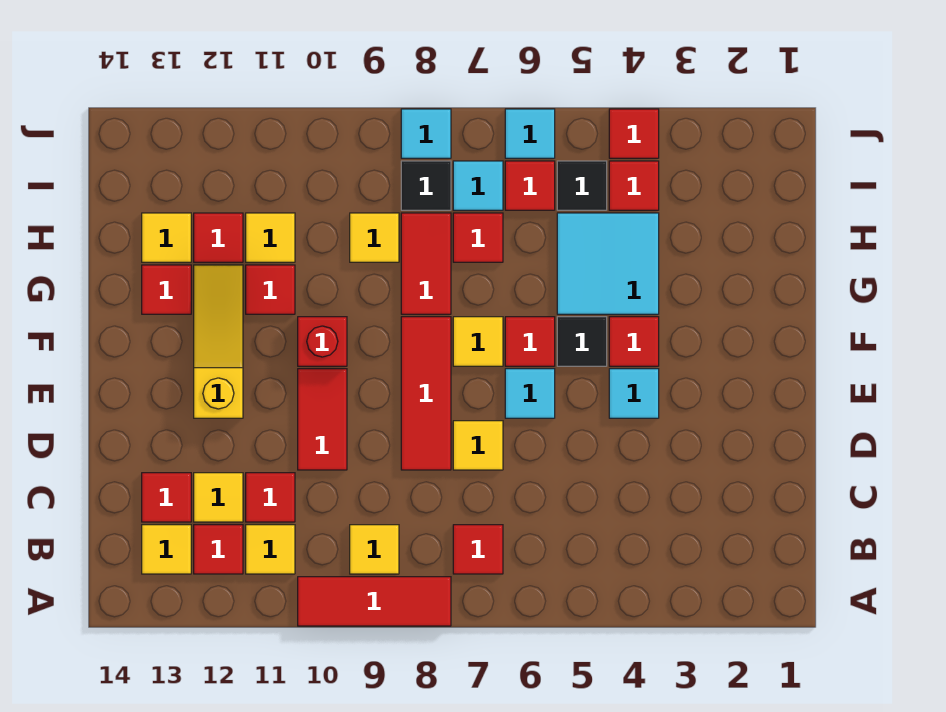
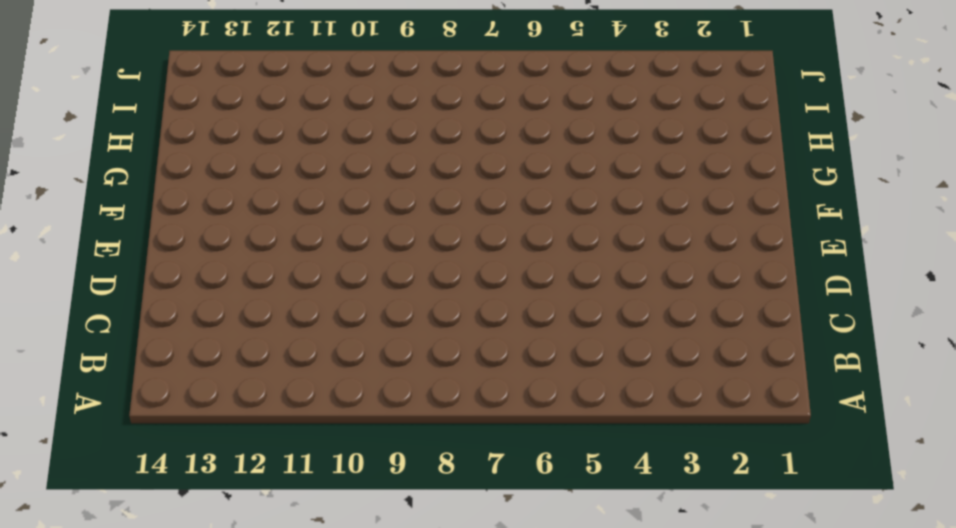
none -> red tile A8:A10 level 1
none -> red tile B7 level 1
none -> yellow tile B9 level 1
none -> yellow tile B11 level 1

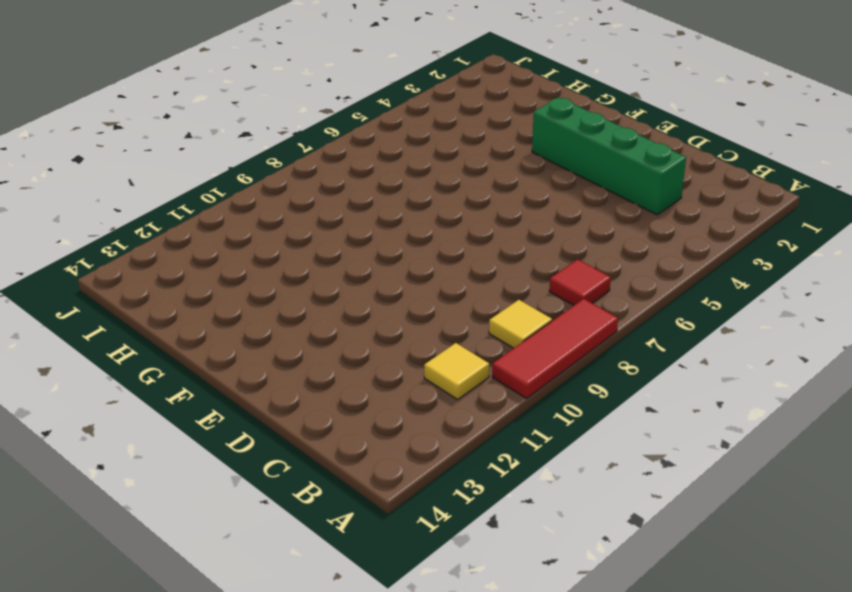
green brick C3:F3 level 1 -> none
none -> red tile B12 level 1
none -> yellow tile B13 level 1
none -> red tile C11 level 1
none -> yellow tile C12 level 1

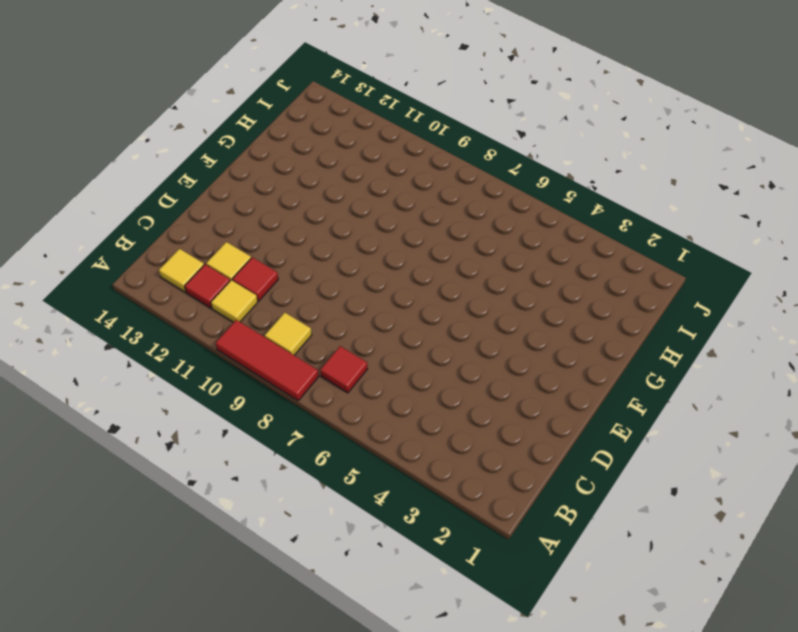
none -> red tile C13 level 1
none -> yellow tile D7 level 1
none -> red tile D8:F8 level 1
none -> red tile D10:E10 level 1

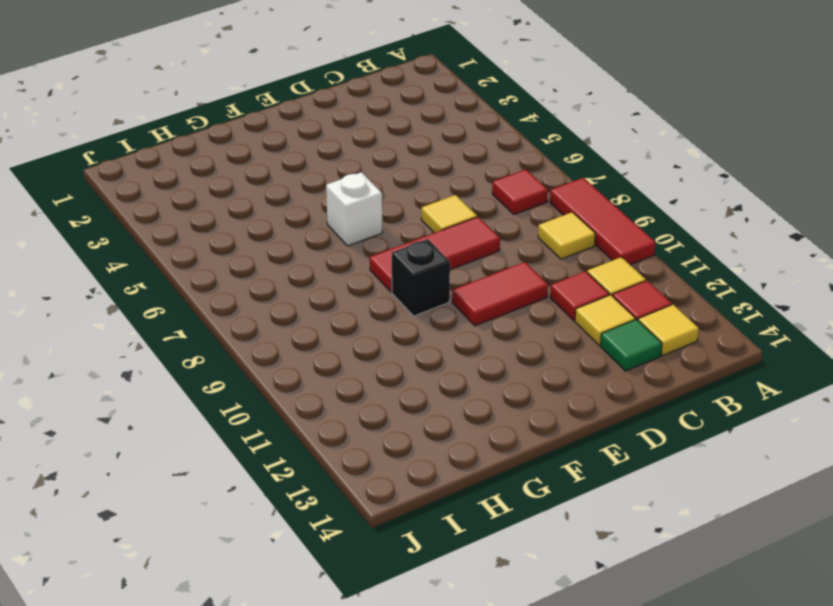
green tile C13 level 1 -> red tile C13 level 1
white brick F6 level 1 -> red tile F6 level 1
black brick F9 level 1 -> none
none -> cyan tile E4 level 1
none -> cyan tile E6 level 1
none -> yellow slope E12:G12 level 1 top E
none -> red tile F4 level 1

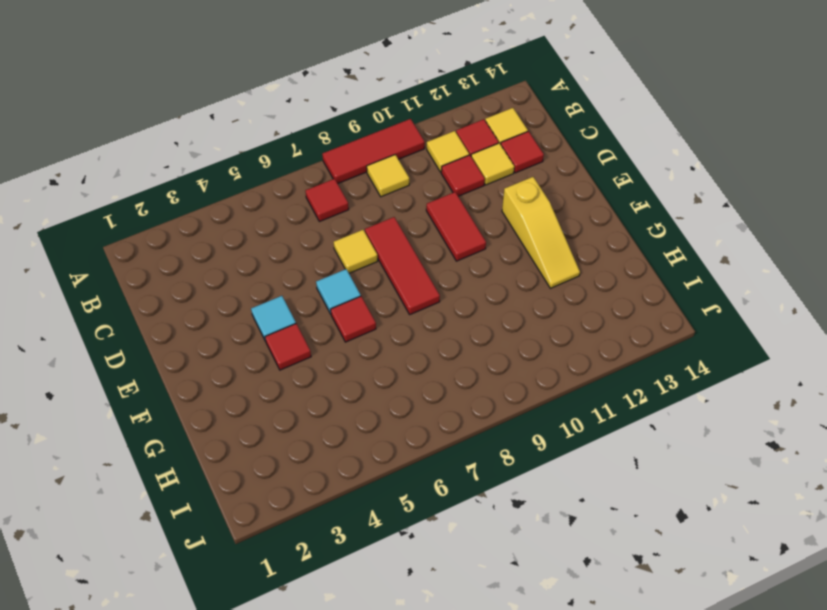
none -> black tile F5 level 1
none -> yellow tile F7 level 1
none -> red brick F10 level 1
none -> cyan tile G4:H5 level 1

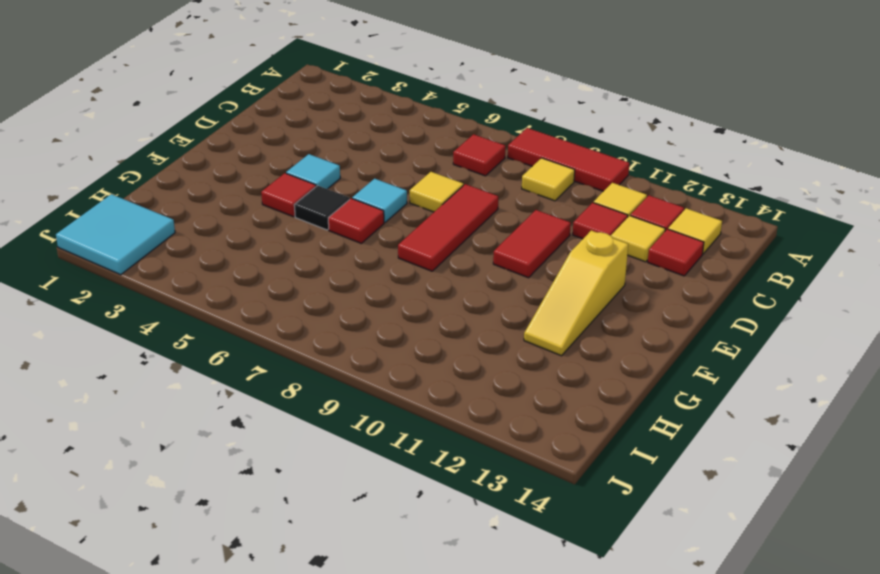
cyan tile I1:J2 level 1 -> cyan tile G4:H5 level 1
none -> yellow tile F7 level 1
none -> red brick F10 level 1
none -> red tile G8:H8 level 1
none -> red tile G11 level 1

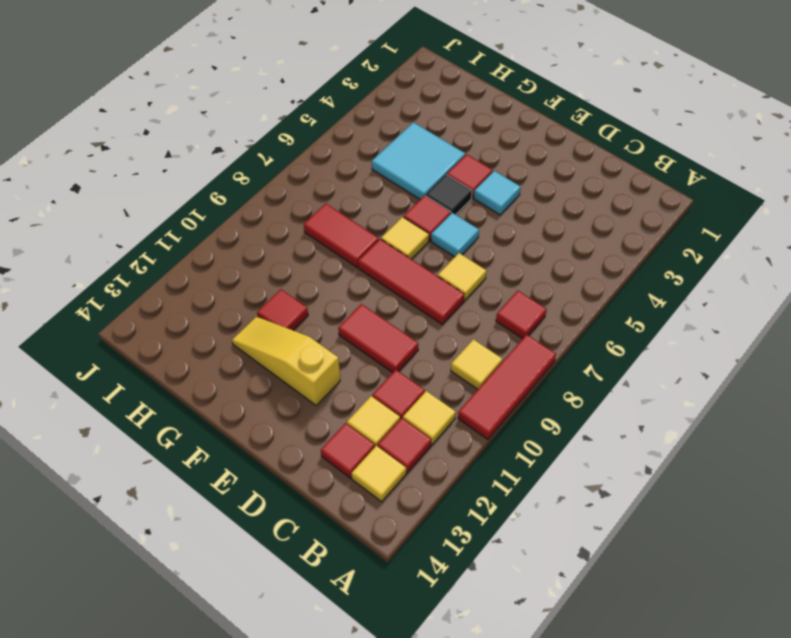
none -> red brick F10 level 1
none -> red tile G13 level 1
none -> red tile H7 level 1
none -> yellow tile H9 level 1

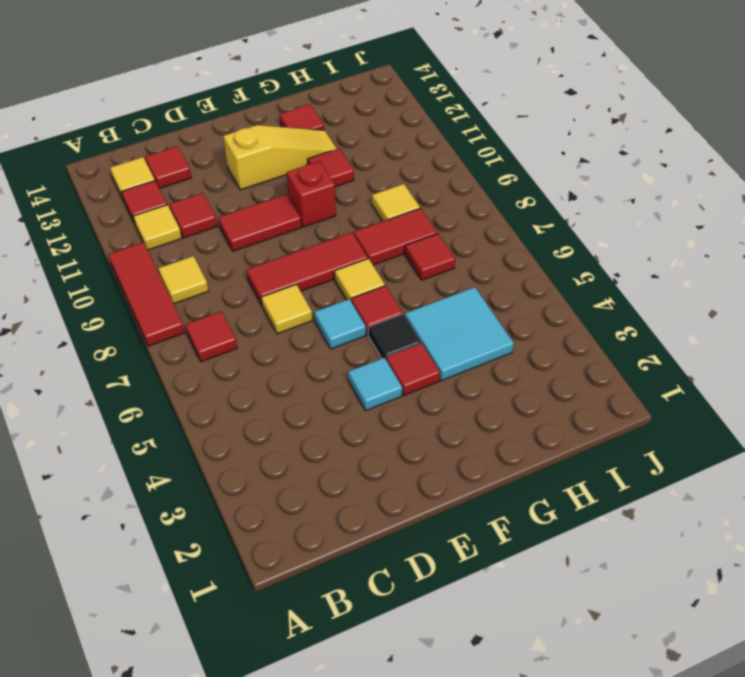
none -> yellow tile C12 level 1
none -> yellow tile H11 level 1
none -> red tile H12 level 1
none -> yellow tile H13 level 1

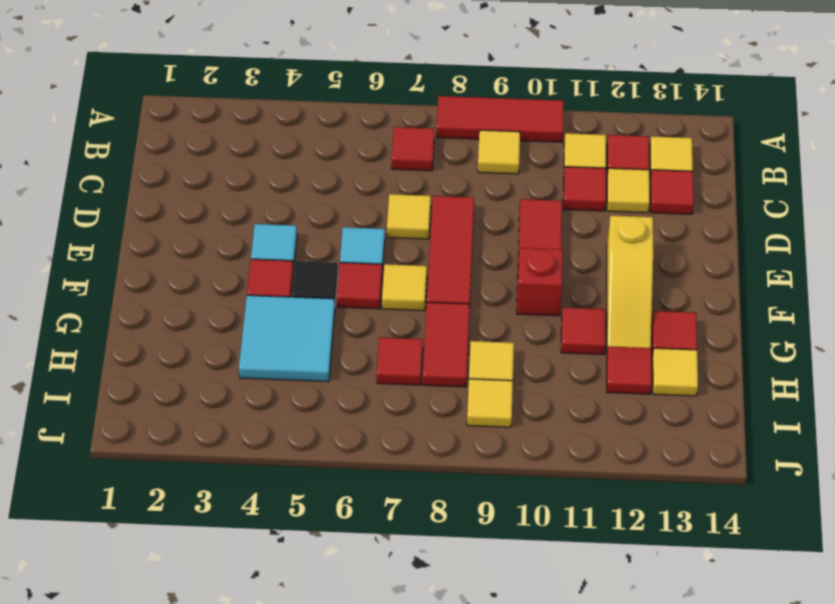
yellow tile I9 level 1 -> yellow tile H11 level 1
none -> red tile I4 level 1
none -> black tile I5 level 1
none -> red tile I6 level 1
none -> cyan tile I7 level 1

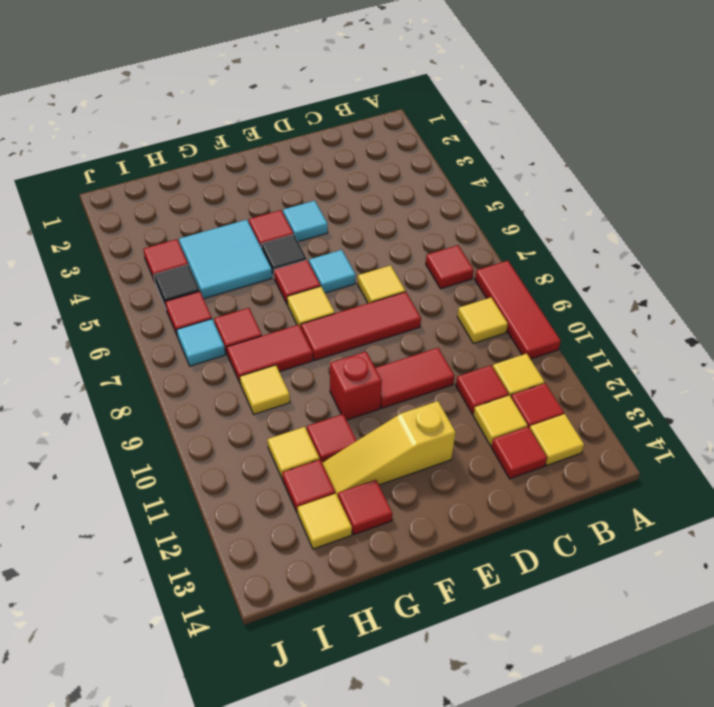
none -> black tile I8 level 1
none -> red tile J4 level 1
none -> cyan tile J6 level 1
none -> cyan tile J8 level 1

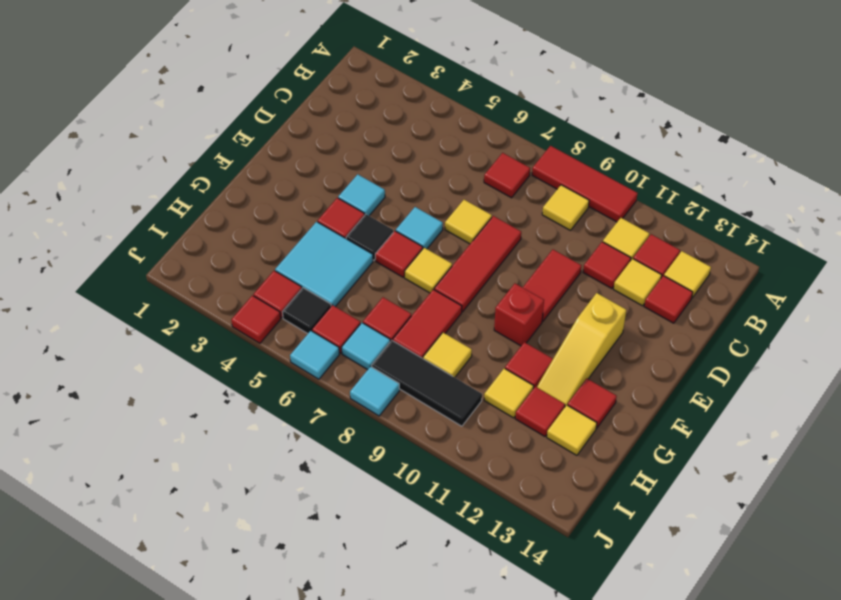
black tile I8:I10 level 1 -> black tile I8 level 1

